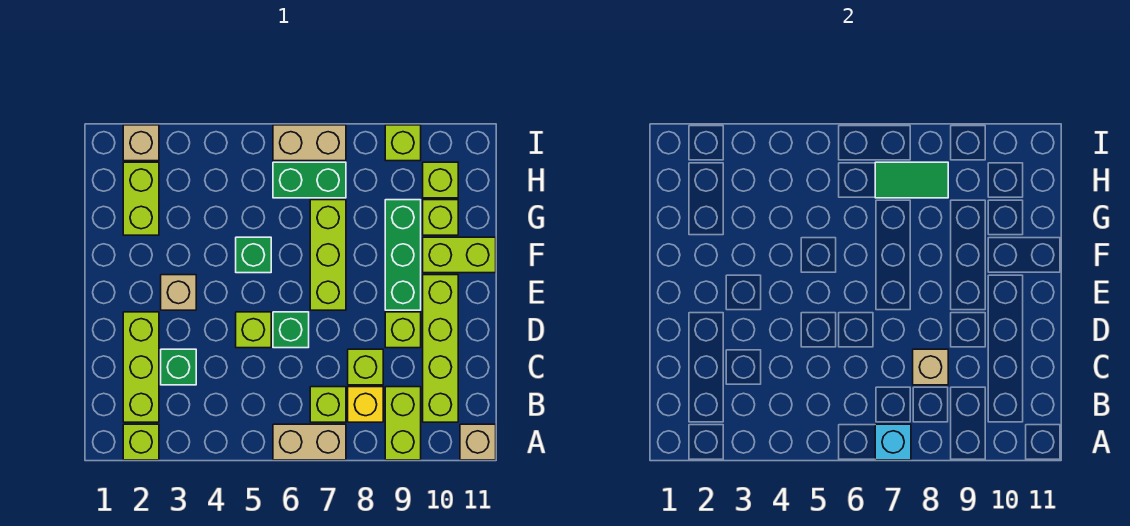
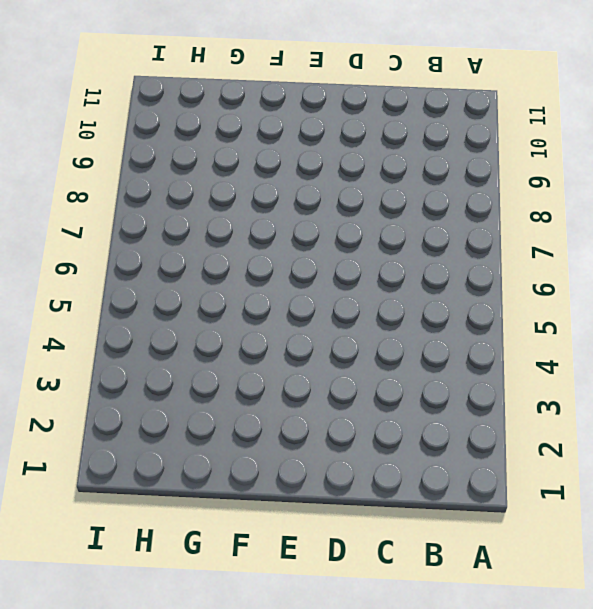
none -> lime brick A2 level 1
none -> tan brick A6:A7 level 1
none -> lime brick A9:B9 level 1

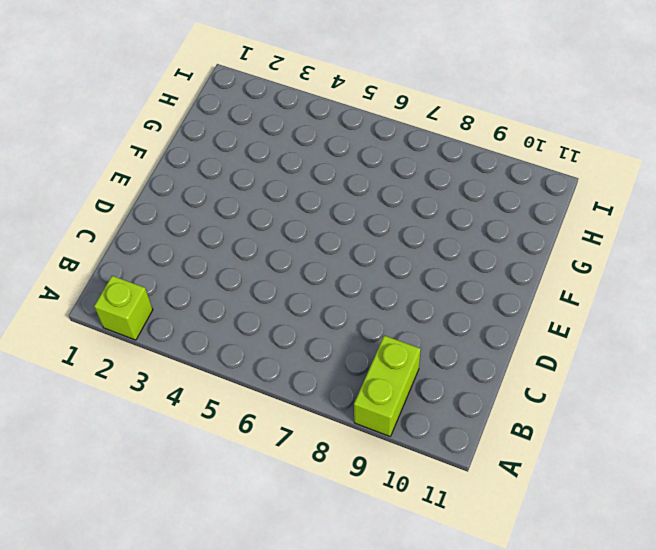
none -> tan brick A6:A7 level 1
none -> tan brick A11 level 1
none -> lime brick B2:D2 level 1

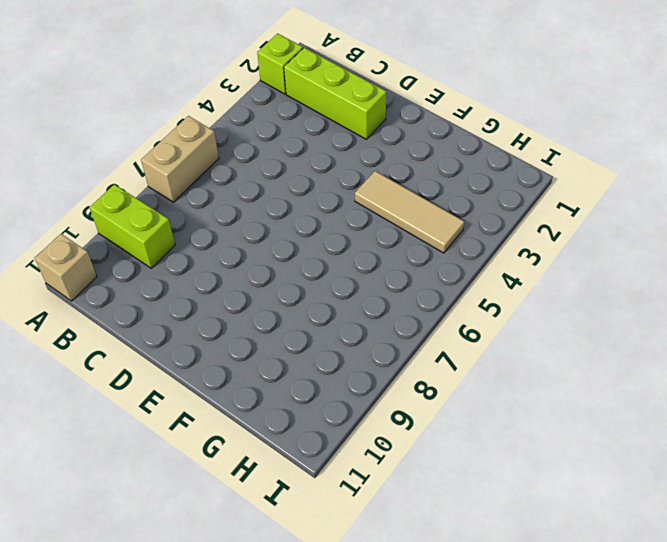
tan tile F4:H4 level 1 -> none
none -> lime brick B7 level 1
none -> yellow brick B8 level 1
none -> lime brick B10:E10 level 1

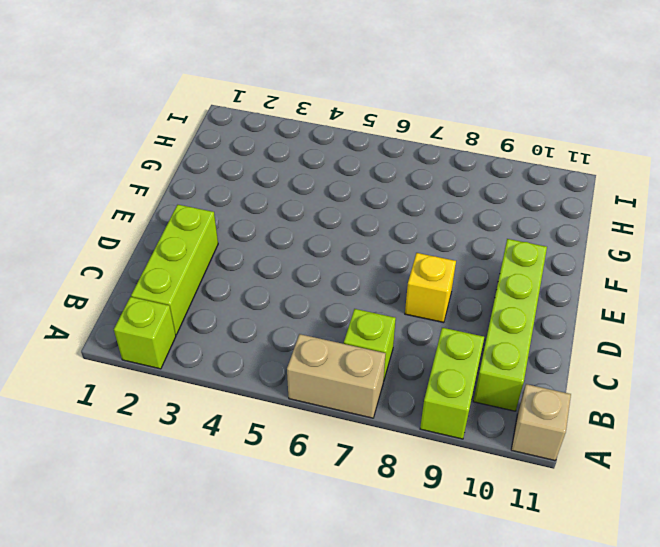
yellow brick D8 level 1 -> yellow brick B8 level 1
none -> green brick C3 level 1
none -> lime brick C8 level 1
none -> lime brick D5 level 1

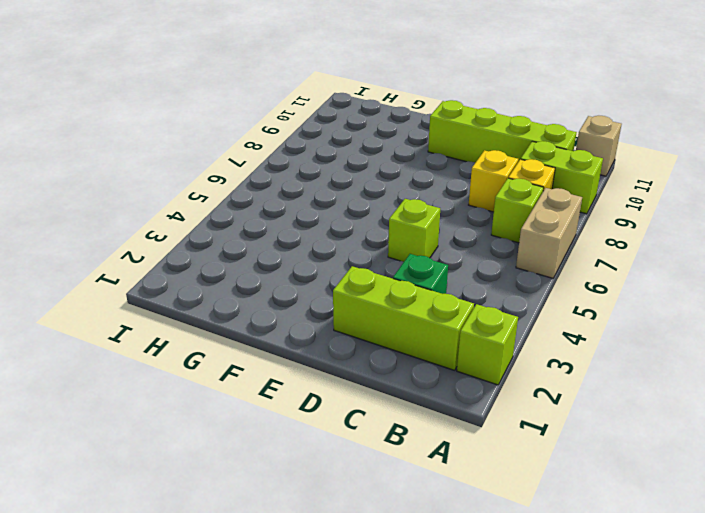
yellow brick C8 level 1 -> lime brick C8 level 1
none -> green brick D6 level 1
none -> lime brick D9 level 1
none -> tan brick E3 level 1

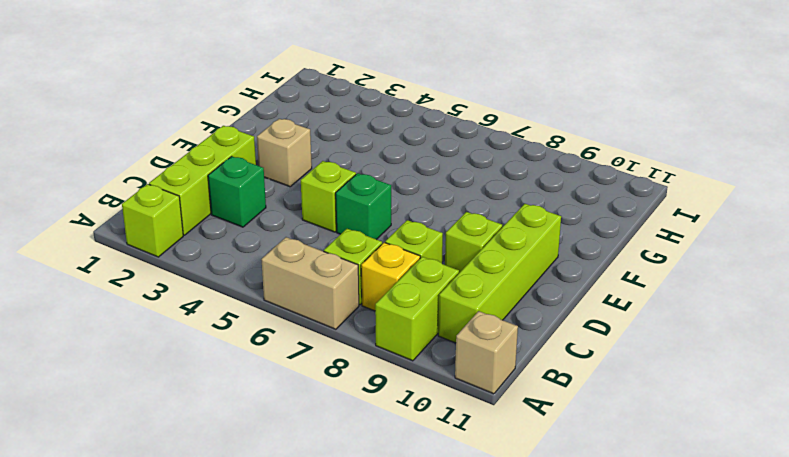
none -> lime brick E7:G7 level 1
none -> green brick E9:G9 level 1
none -> green brick F5 level 1

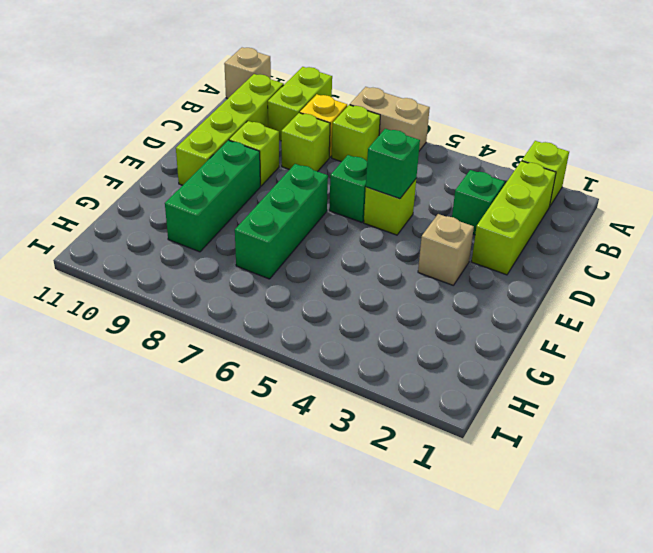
green brick D5 level 2 -> green brick F5 level 1
green brick E7:G7 level 1 -> lime brick E7:G7 level 1
none -> lime brick F10:F11 level 1
none -> lime brick G2:H2 level 1
none -> lime brick G10 level 1

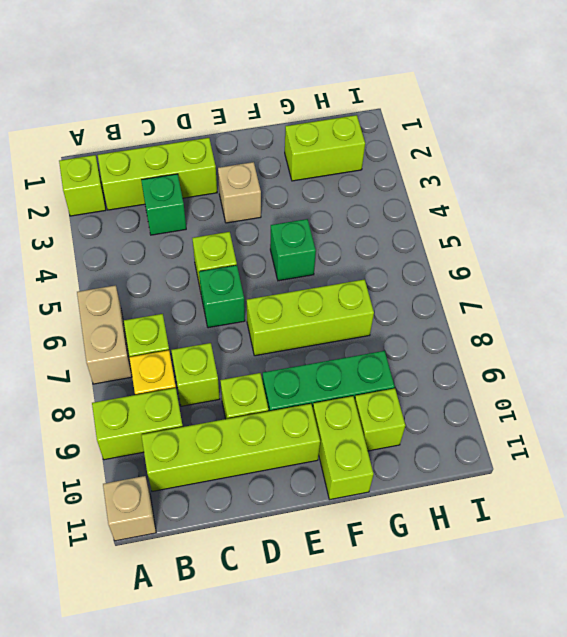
none -> green brick H6:H7 level 1
none -> lime brick H10 level 1
none -> tan brick I2 level 1

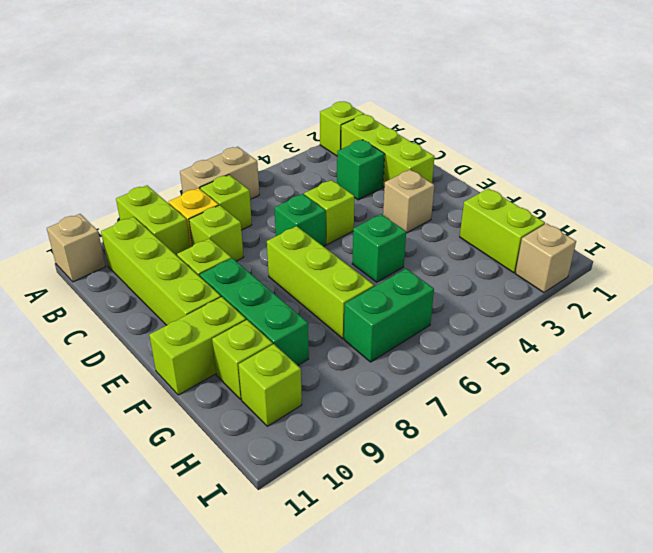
none -> tan brick I6:I7 level 1
none -> lime brick I9 level 1
none -> cyan brick A7 level 2

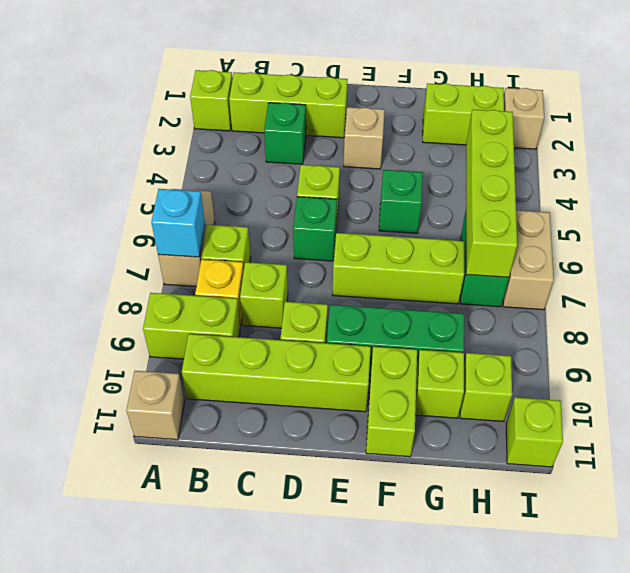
lime brick H4:H7 level 2 -> green tile H7:H8 level 2
lime brick I11 level 1 -> lime brick I9 level 1
none -> tan brick C8 level 2

